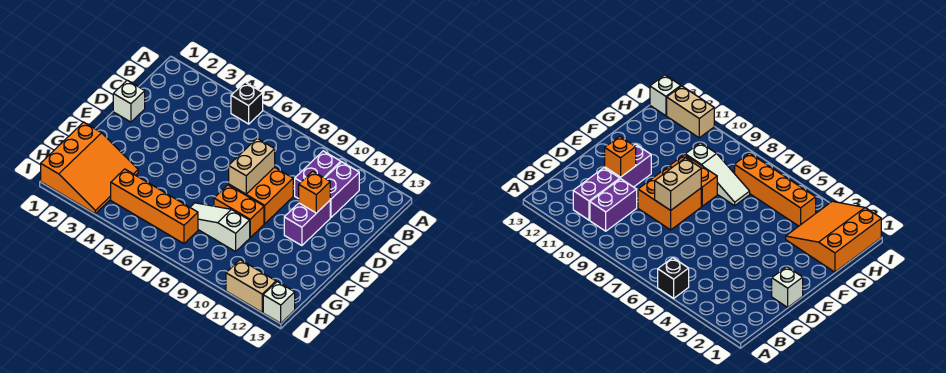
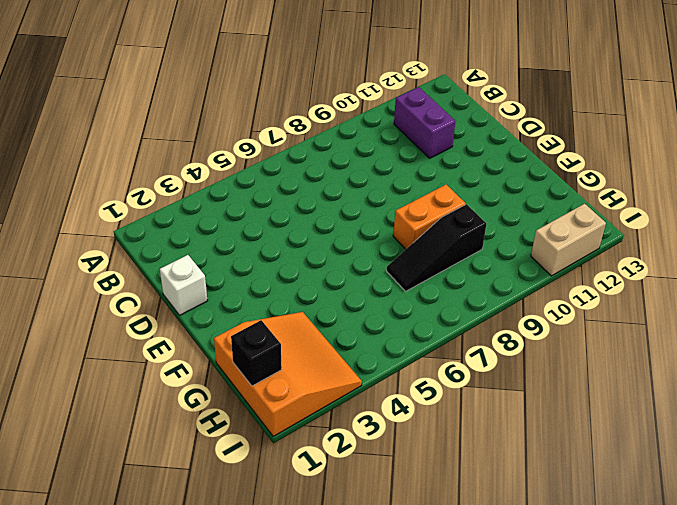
black slope G7:G9 level 1 top 9 -> white slope G7:G9 level 1 top 9
black brick H1 level 2 -> black brick A5 level 1
none -> purple brick B10:C10 level 1
none -> orange brick D8:E9 level 1
none -> purple brick D11:E11 level 1

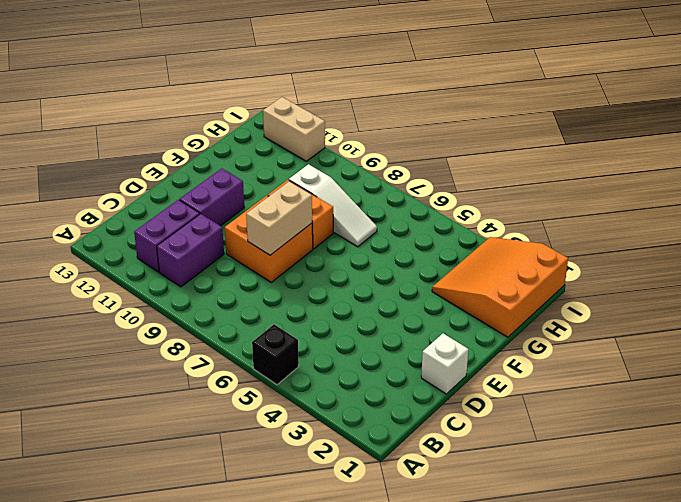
none -> orange brick H4:H7 level 1
none -> white brick I13 level 1
none -> orange brick D11 level 2

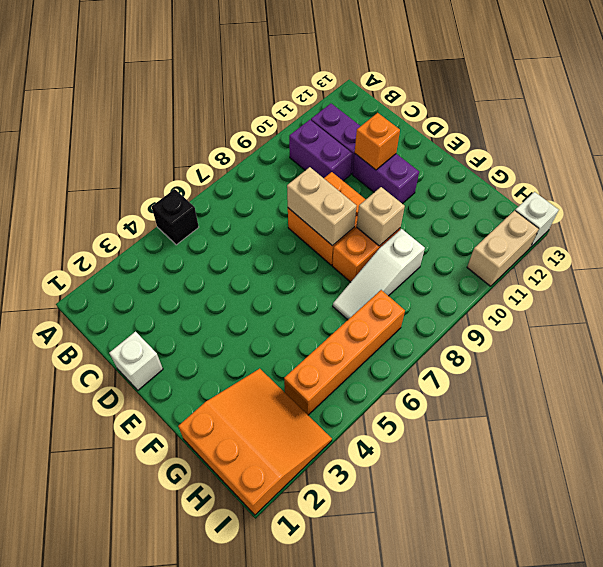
tan brick F9 level 2 -> none

